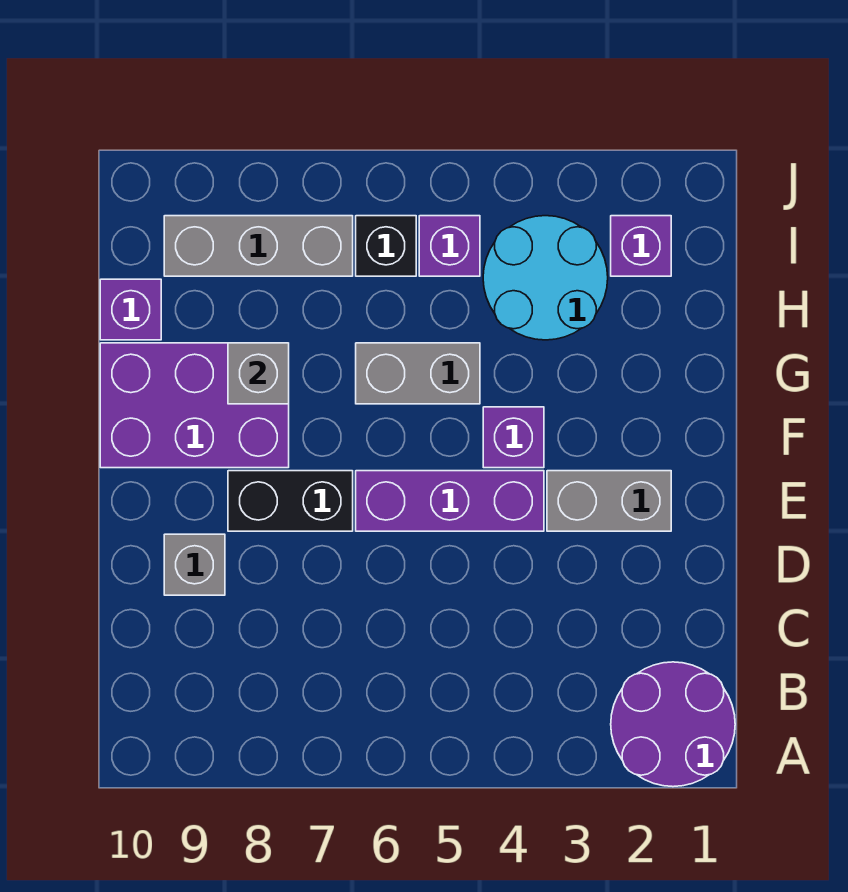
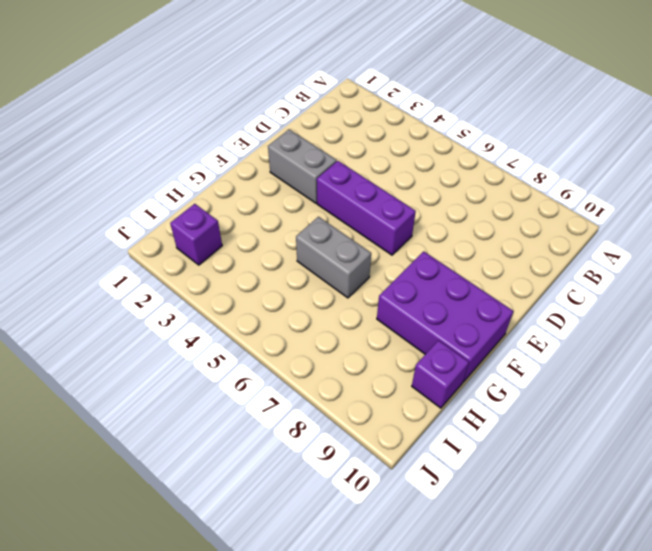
none -> purple round brick A1:B2 level 1
none -> grey brick D9 level 1
none -> black brick E7:E8 level 1

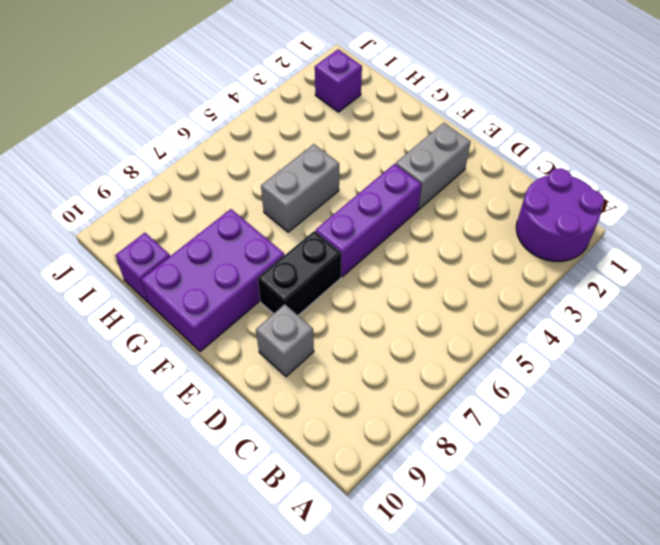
none -> purple brick F4 level 1
none -> cyan round brick H3:I4 level 1
none -> purple brick I5 level 1

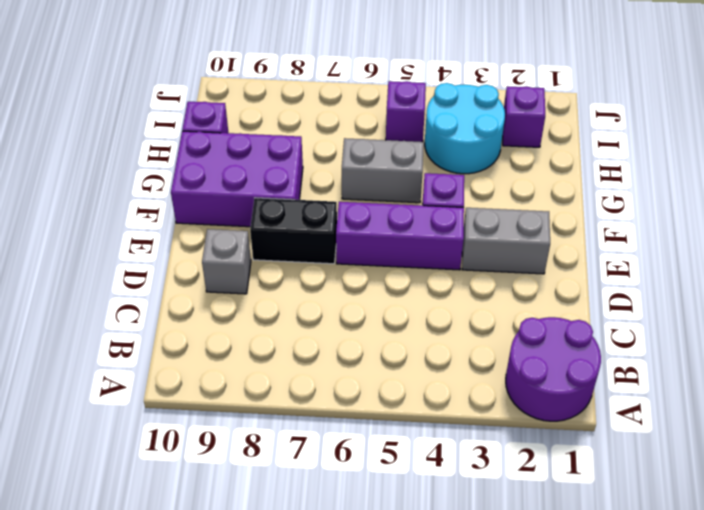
none -> black brick I6 level 1
none -> grey brick I7:I9 level 1
none -> grey brick G8 level 2

